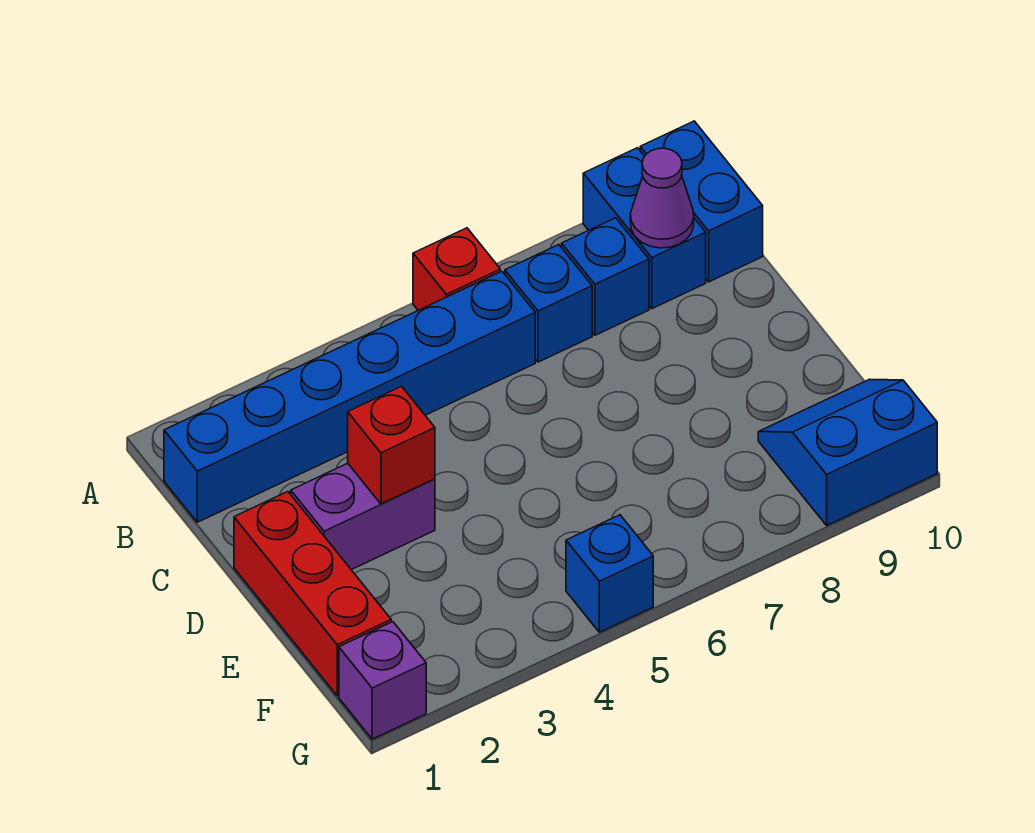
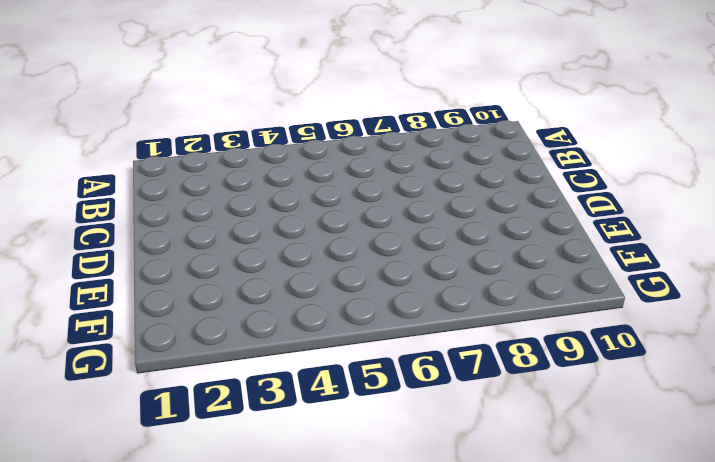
none -> red brick A6 level 1
none -> blue brick A9:B9 level 1
none -> blue brick A10:B10 level 1

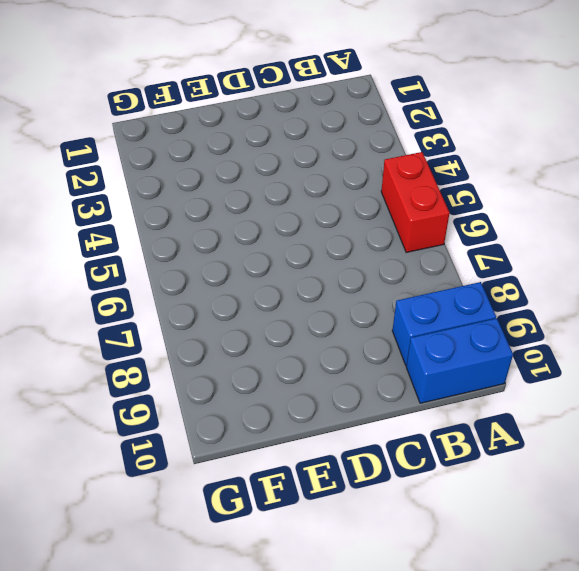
red brick A5:A6 level 1 -> red brick A6 level 1
none -> blue brick B1:B6 level 1
none -> blue brick B7 level 1
none -> blue brick B8 level 1

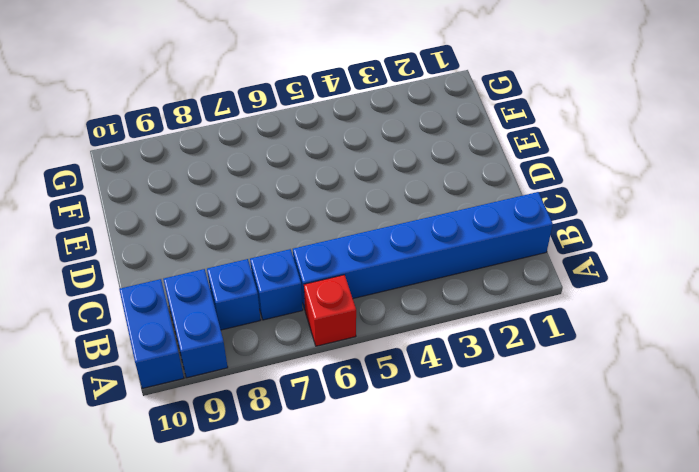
none -> red brick D1:F1 level 1
none -> purple brick D2:D3 level 1
none -> blue slope F9:G10 level 1 top G

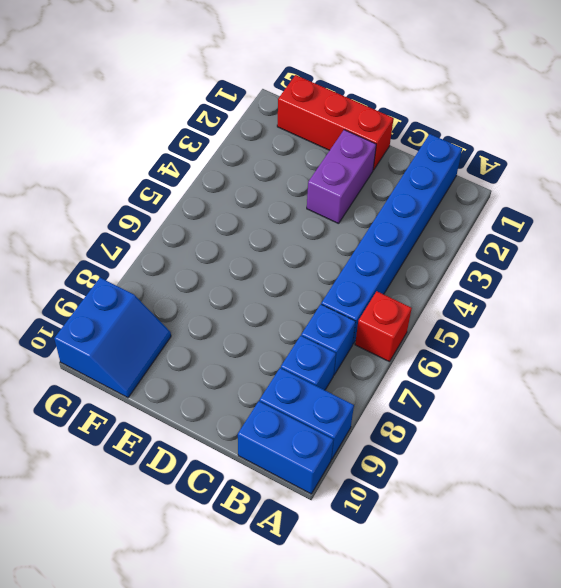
none -> purple brick G1 level 1
none -> blue brick G5 level 1
none -> purple cone B9 level 2

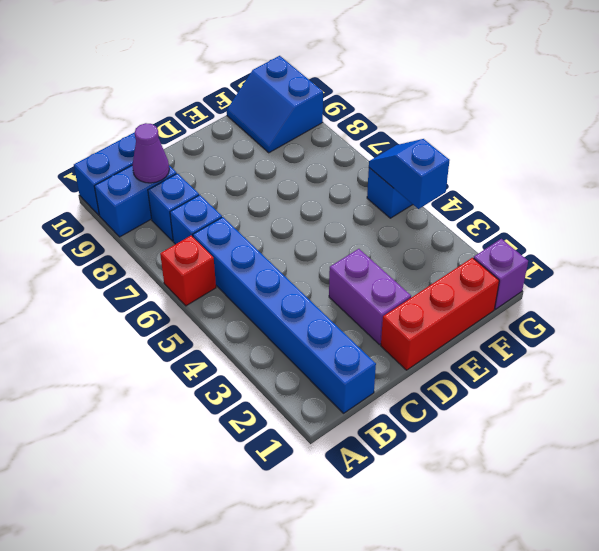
blue slope G4:G5 level 2 top 4 -> none
none -> red brick D3 level 2

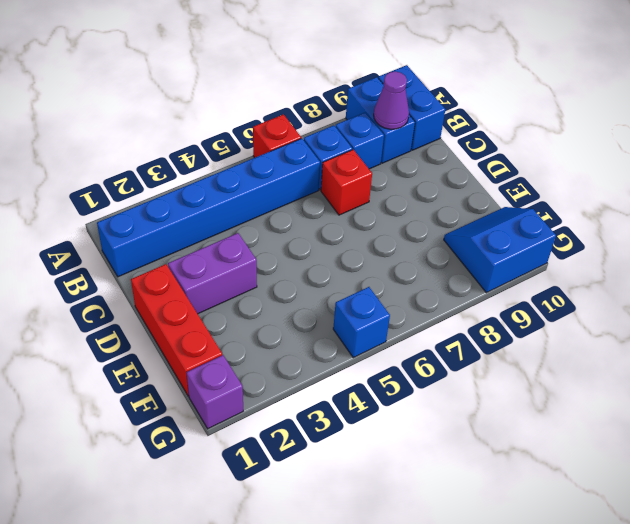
red brick C7 level 1 -> red brick D3 level 2

